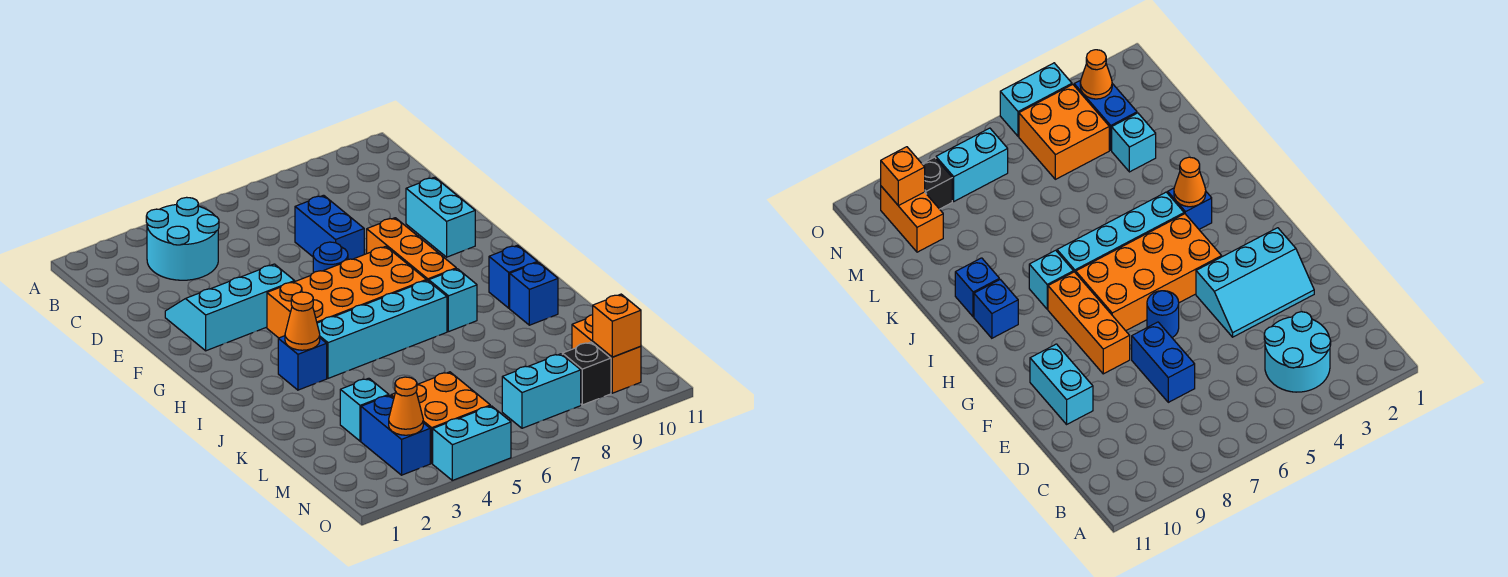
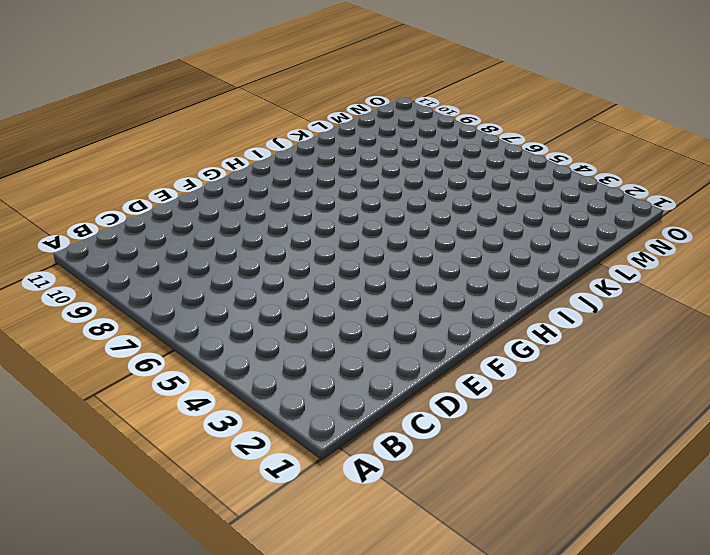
none -> cyan round brick B3:C4 level 1
none -> blue brick D7:E7 level 1
none -> cyan slope E2:F4 level 1 top F

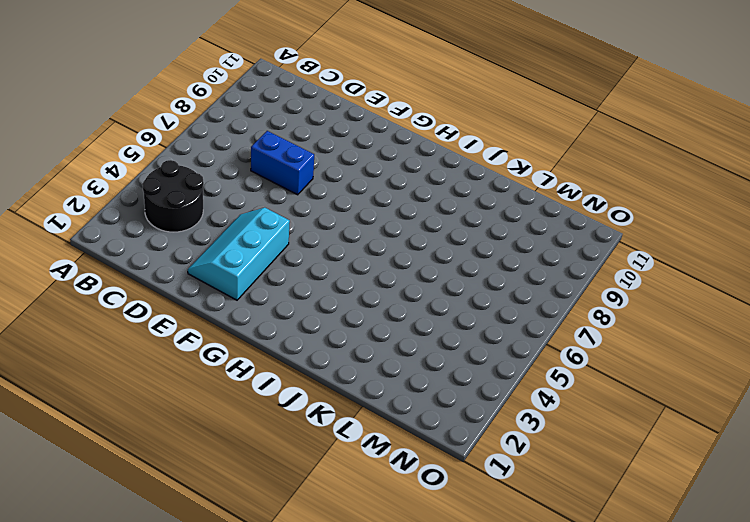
black round brick B3:C4 level 1 -> cyan round brick B3:C4 level 1
none -> cyan brick E10:F10 level 1
none -> blue round brick F6 level 1
none -> orange brick F8:H8 level 1

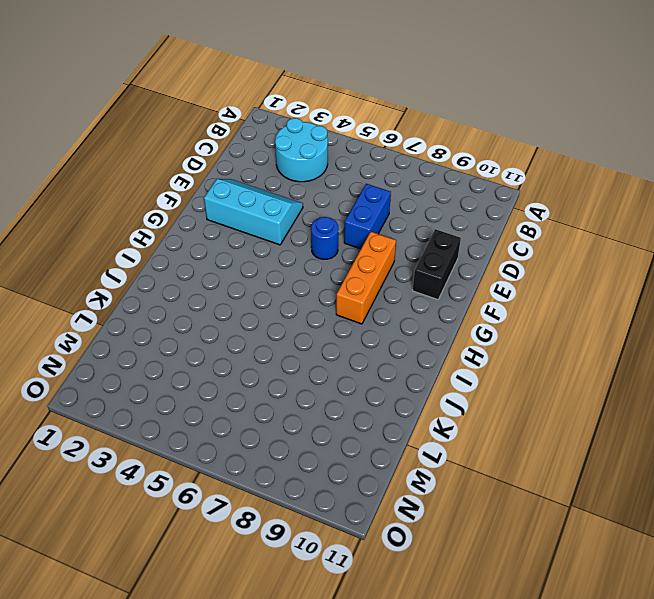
black brick E10:F10 level 1 -> cyan brick E10:F10 level 1
none -> orange brick G4:H7 level 1
none -> blue brick I3 level 1
none -> cyan brick I4:I7 level 1

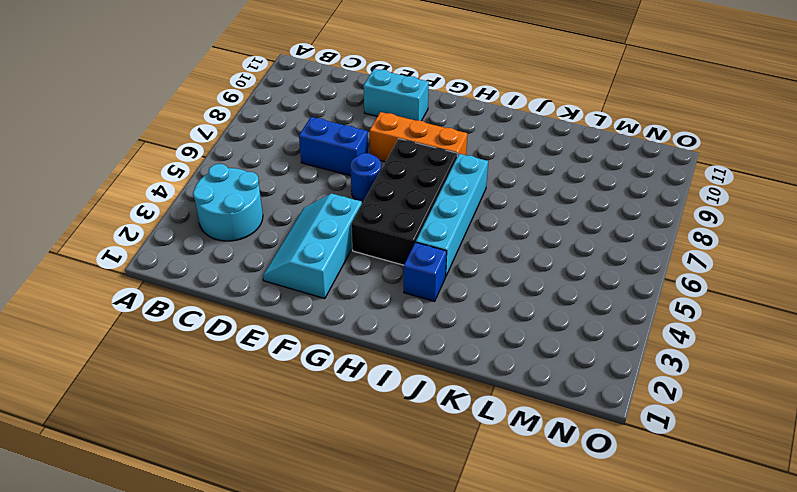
black brick G4:H7 level 1 -> orange brick G4:H7 level 1
none -> cyan brick I8 level 1
none -> blue brick I10 level 1
none -> blue brick J10 level 1

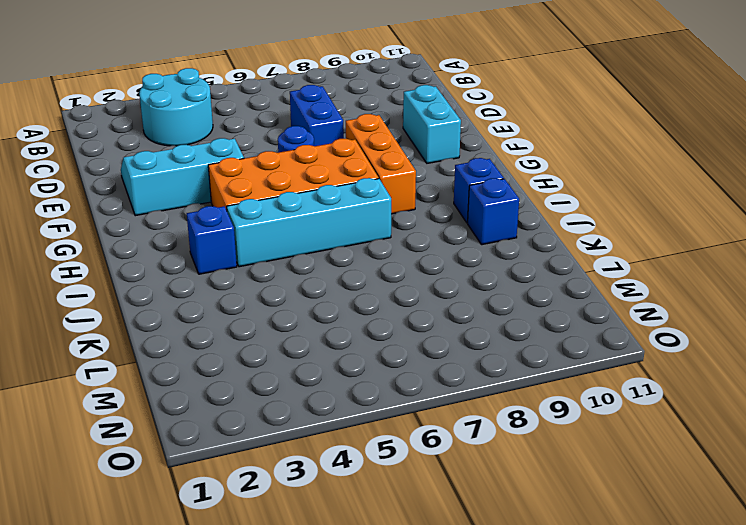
none -> cyan brick I8 level 1
none -> cyan brick L3 level 1
none -> blue brick M3:N3 level 1

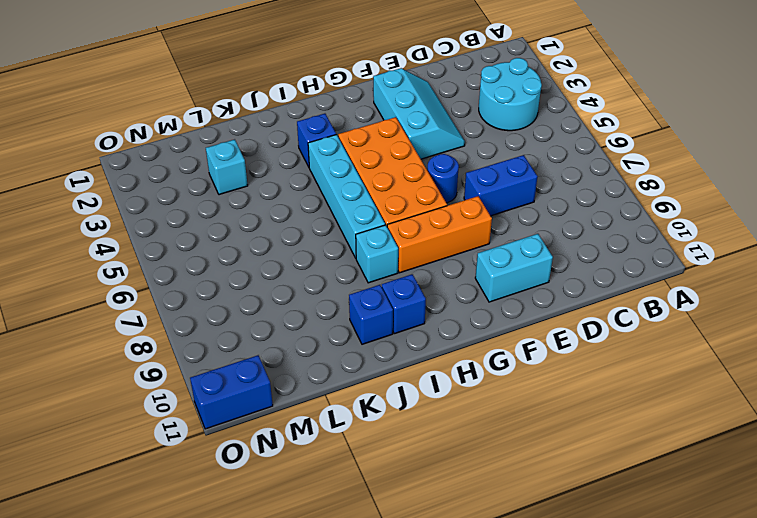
blue brick N11:O11 level 1 -> blue brick M3:N3 level 1
none -> orange brick M4:N5 level 1
none -> orange brick M10:N10 level 1
none -> cyan brick N7:N8 level 1

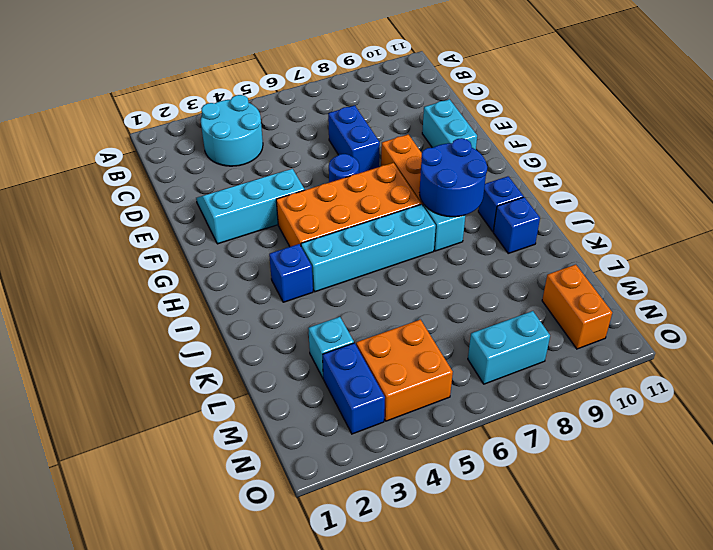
blue round brick H8:I9 level 2 -> none
none -> black brick N9 level 1
none -> cyan brick O4:O5 level 1
none -> orange cone I3 level 2

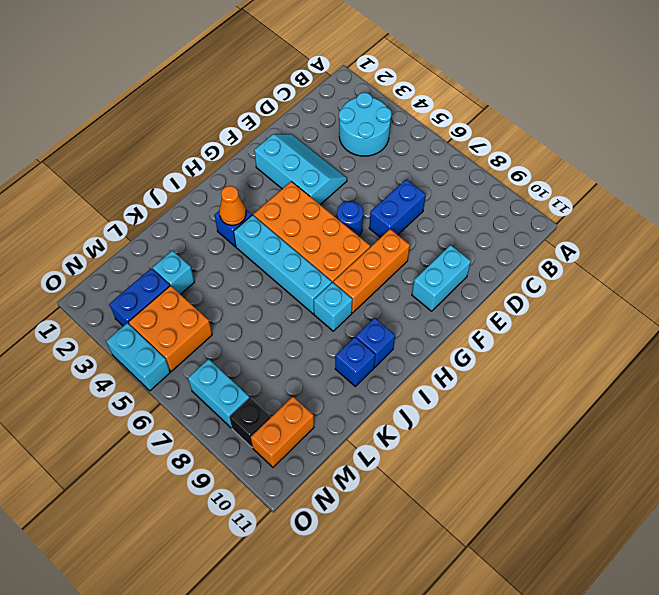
none -> orange cone N3 level 2
none -> orange brick N10 level 2

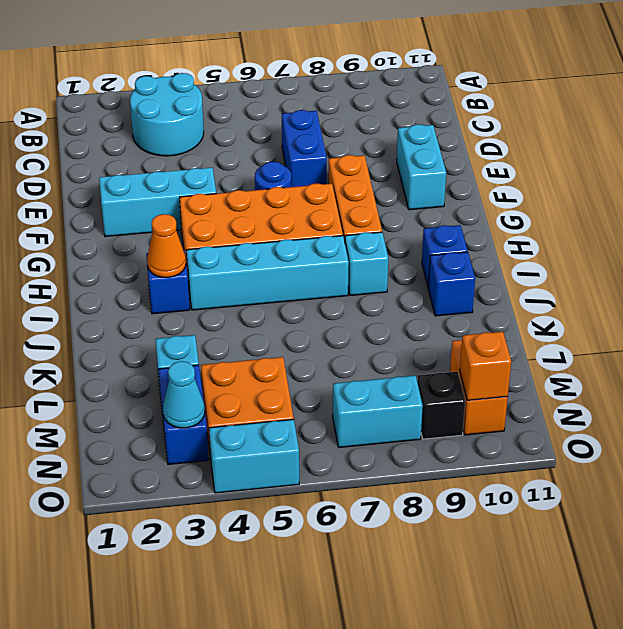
cyan cone N3 level 2 -> orange cone N3 level 2

